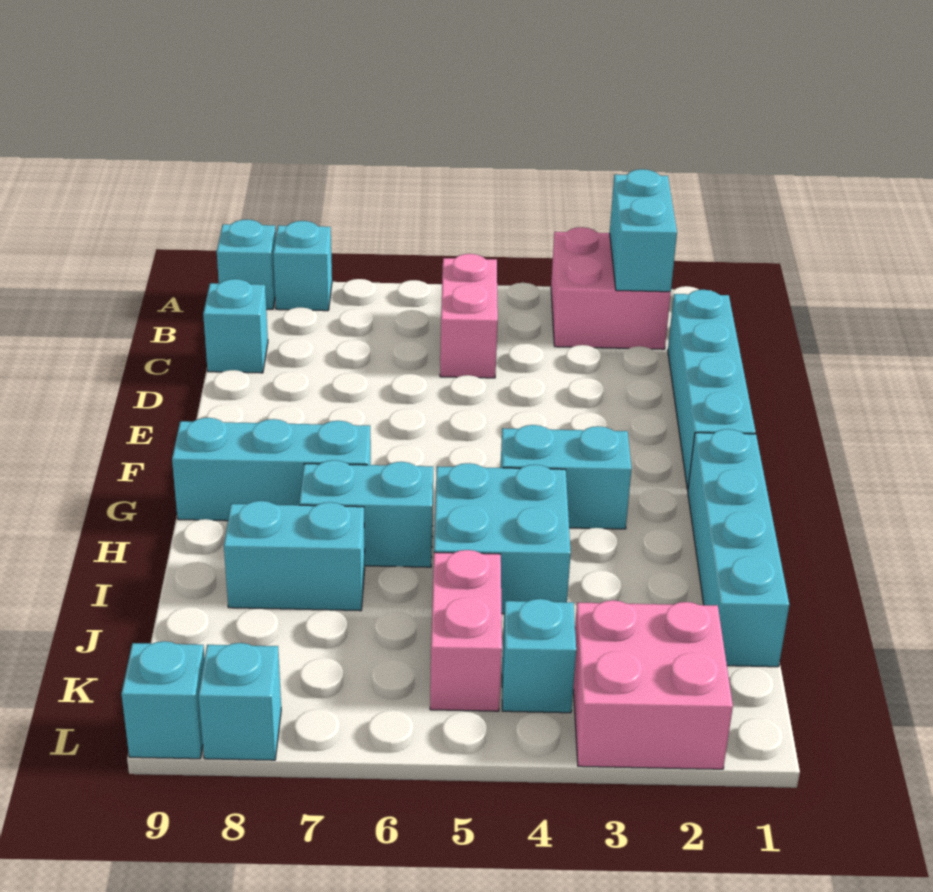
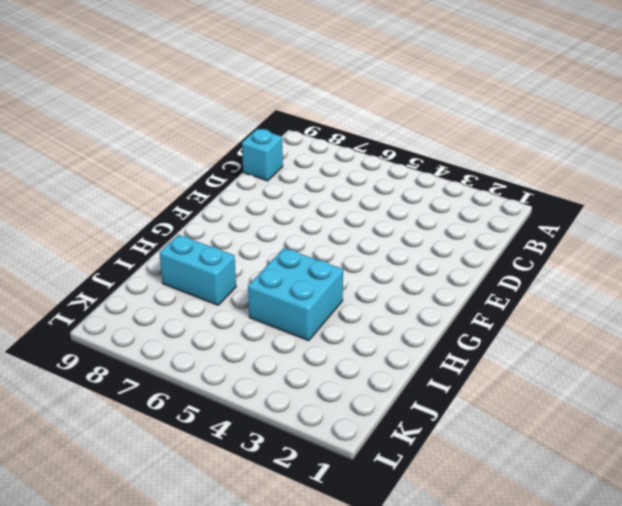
none -> pink brick A2:B3 level 1
none -> cyan brick A8 level 1
none -> cyan brick A9 level 1

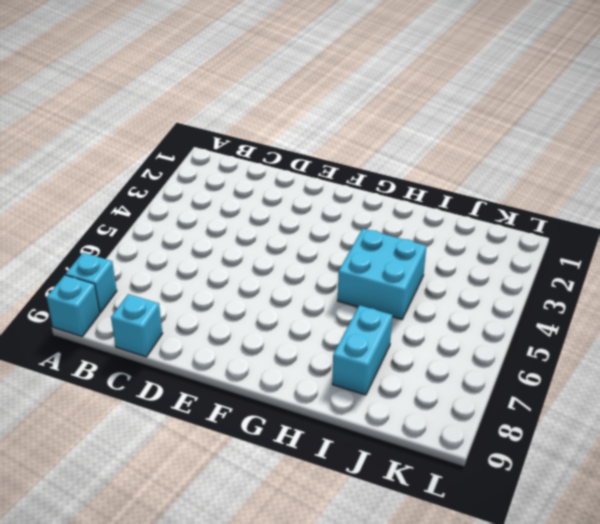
none -> pink brick A2:B3 level 1
none -> pink brick B5:C5 level 1
none -> cyan brick C1:F1 level 1

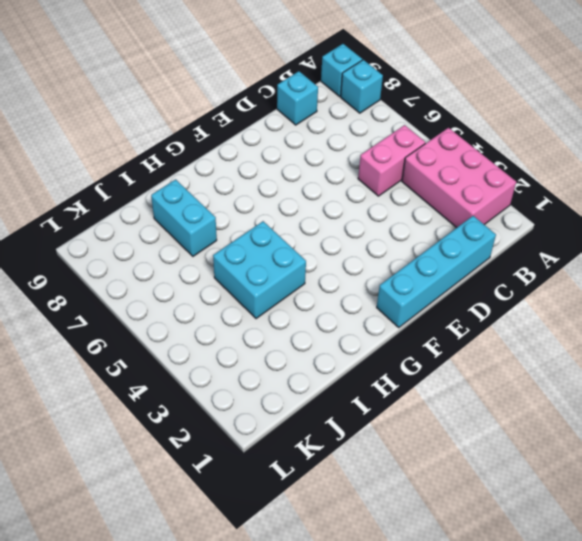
pink brick A2:B4 level 1 -> pink brick A2:B3 level 1
none -> cyan brick G1:J1 level 1
none -> cyan brick G3:G4 level 1
none -> cyan brick G7:G9 level 1

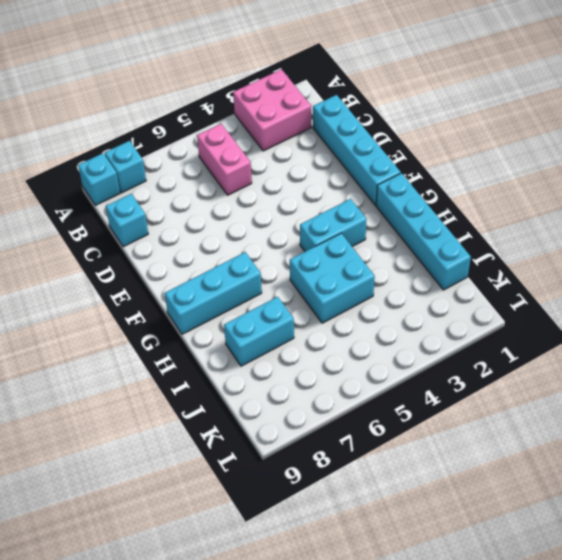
none -> cyan brick H6:H7 level 1
none -> pink brick J5:K5 level 1
none -> pink brick K2:L3 level 1

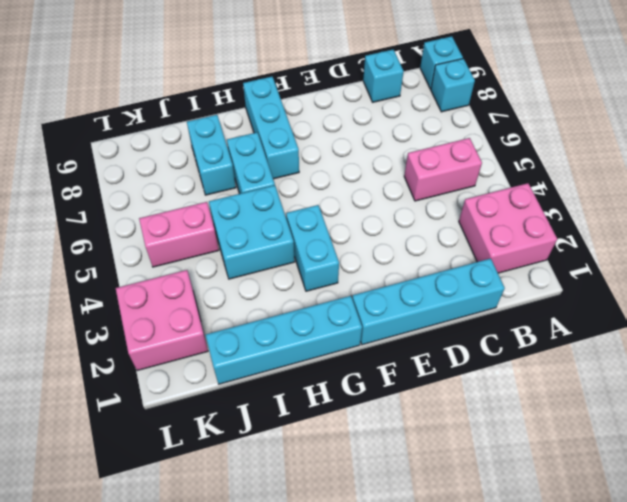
none -> cyan brick K4 level 1
none -> cyan brick L8 level 1
none -> cyan brick L9 level 1

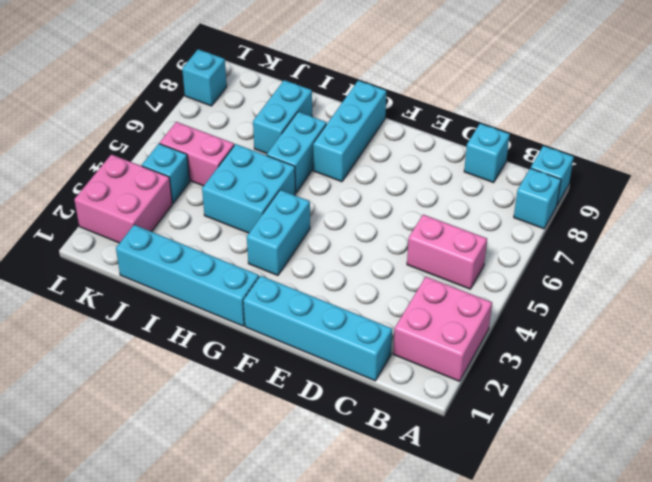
none -> cyan brick L9 level 1
none -> cyan brick A2:B2 level 2

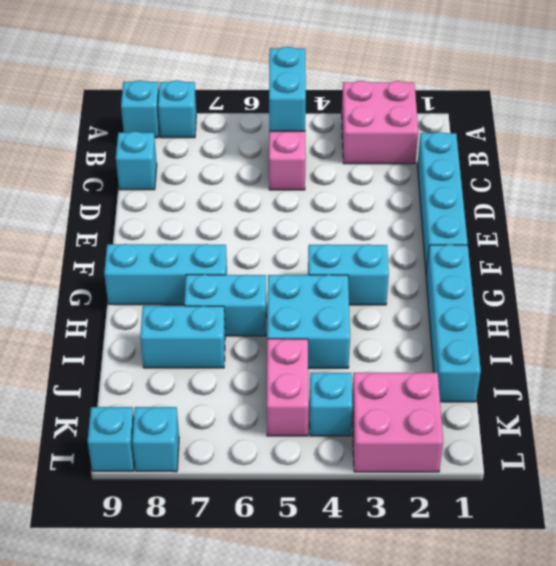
cyan brick A5:B5 level 2 -> cyan brick A2:B2 level 2

